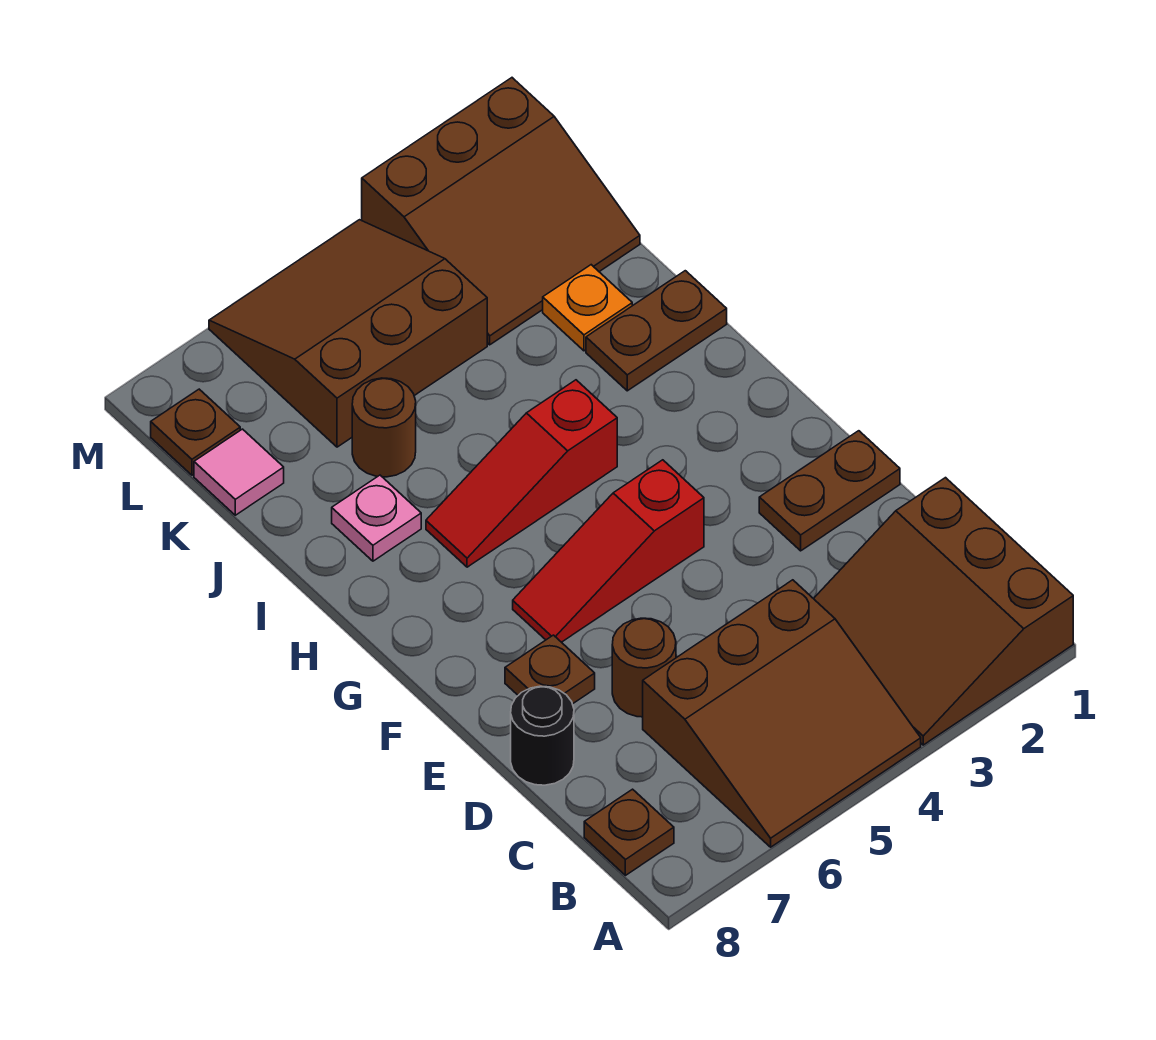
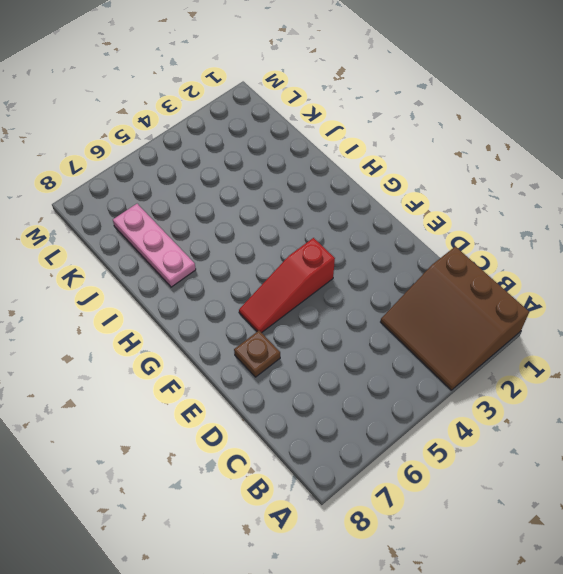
pink plate I7:K7 level 1 -> pink plate I7 level 1
none -> brown slope A4:C6 level 1 top C
none -> brown plate B8 level 1
none -> brown round brick D6 level 1

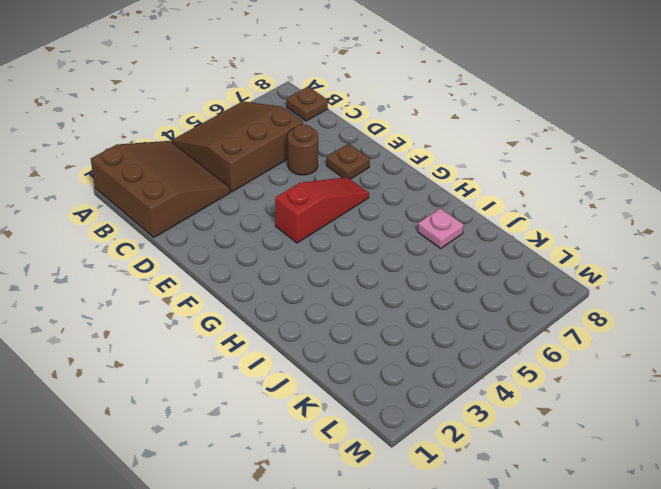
none -> black round brick D8 level 1
none -> brown plate E1:E2 level 1
none -> red slope H4:H6 level 1 top 4

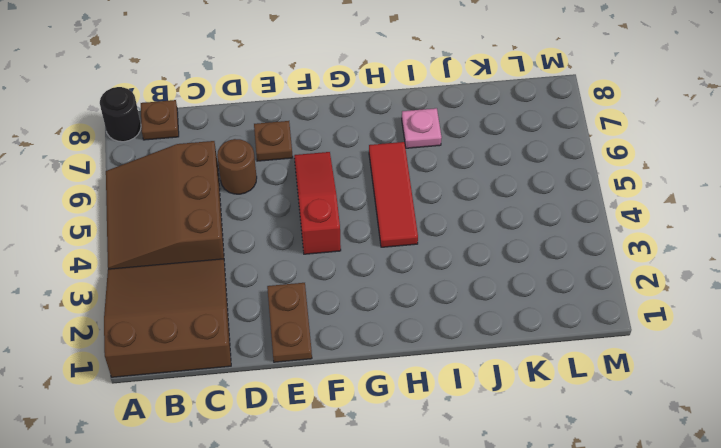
black round brick A8 level 1 -> black round brick D8 level 1
red tile H4:H6 level 1 -> red slope H4:H6 level 1 top 4
none -> brown plate I1:I2 level 1
none -> orange plate J2 level 1
none -> brown round brick J6 level 1

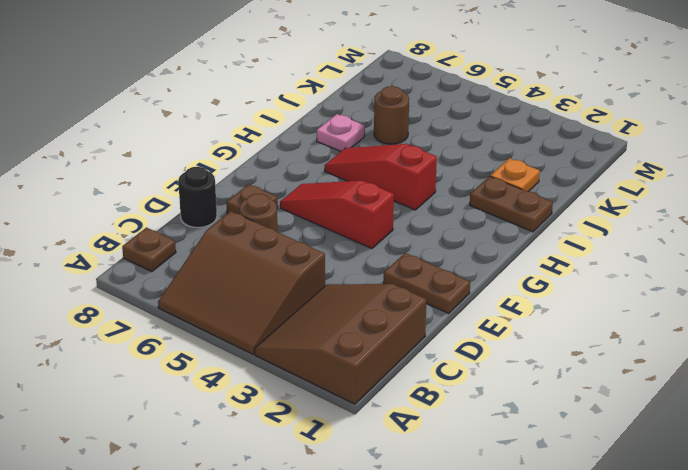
none -> brown slope K1:M3 level 1 top M
none -> brown slope K4:M6 level 1 top K
none -> pink tile K8 level 1

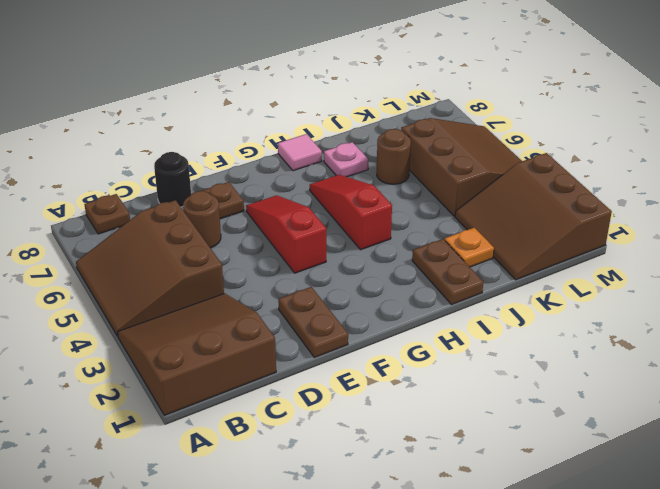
pink tile H8 level 1 -> pink tile K8 level 1
none -> brown plate L8 level 1

